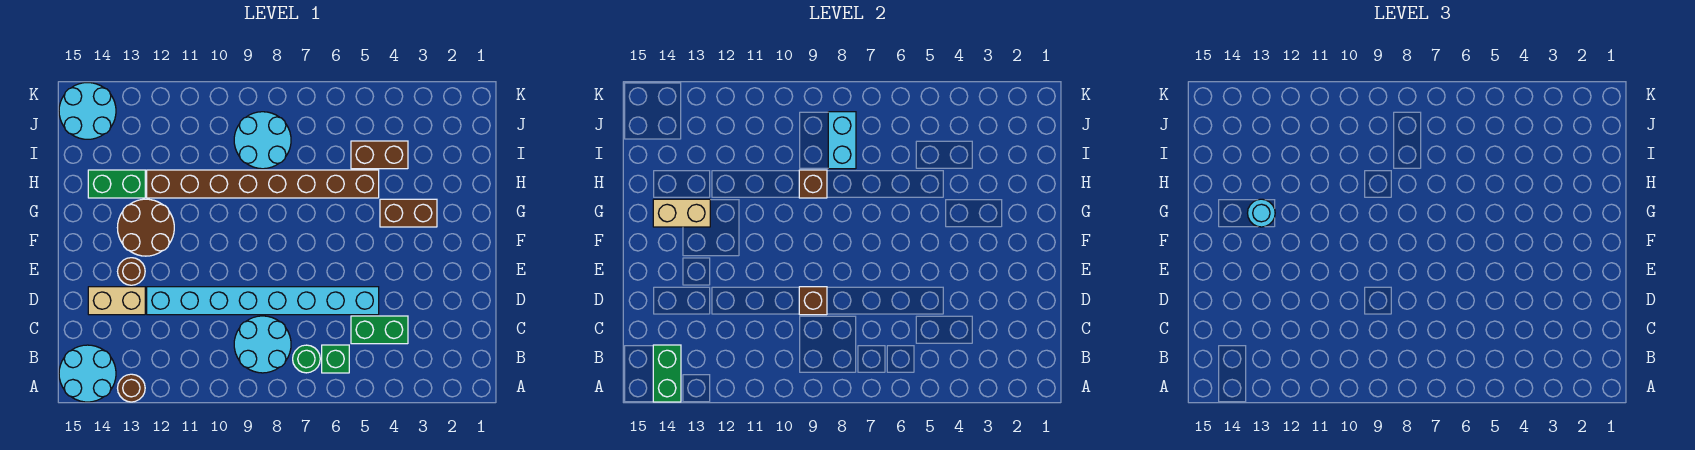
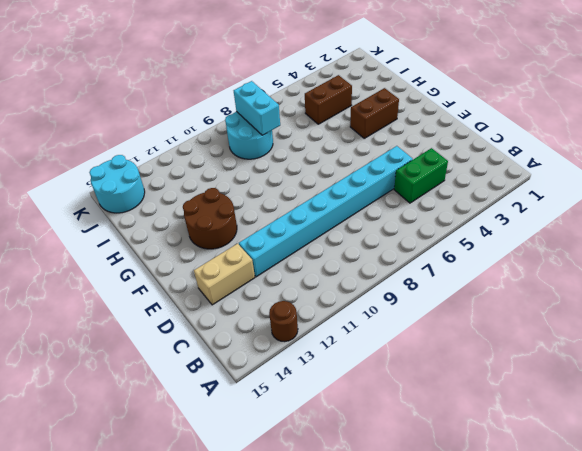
none -> cyan round brick A14:B15 level 1
none -> green brick B6 level 1
none -> green round brick B7 level 1

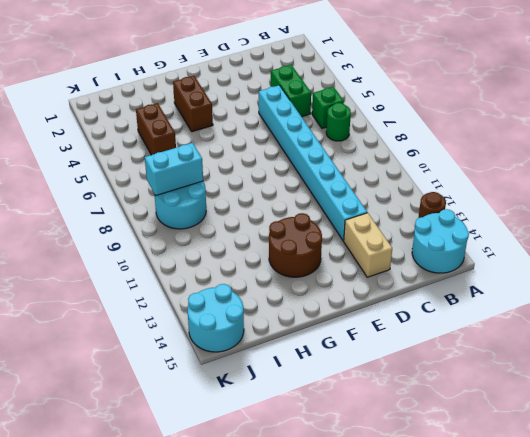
none -> cyan round brick B8:C9 level 1
none -> brown round brick E13 level 1
none -> brown brick H5:H12 level 1

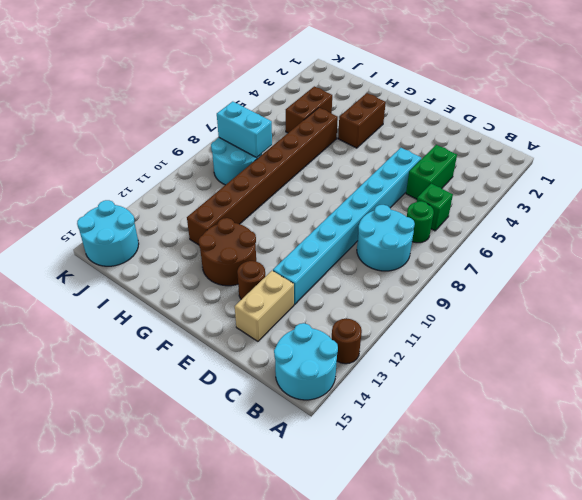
none -> green brick H13:H14 level 1
none -> green brick A14:B14 level 2
none -> brown brick D9 level 2

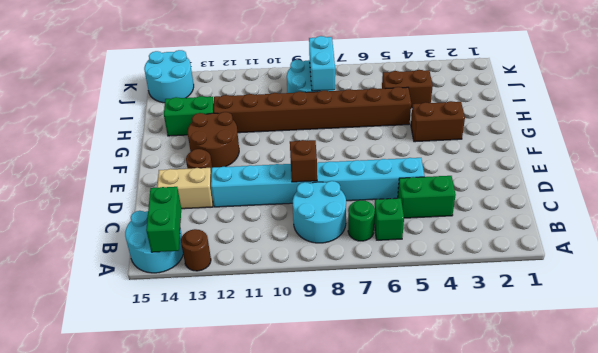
none -> tan brick G13:G14 level 2
none -> brown brick H9 level 2
none -> cyan round brick G13 level 3

